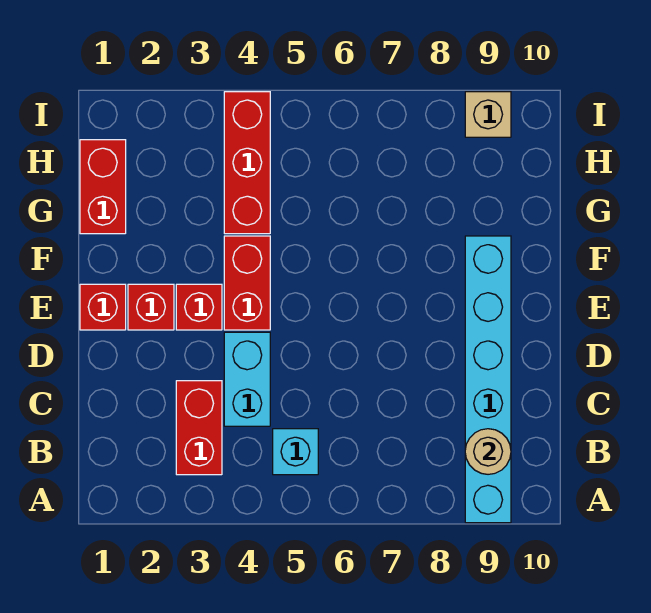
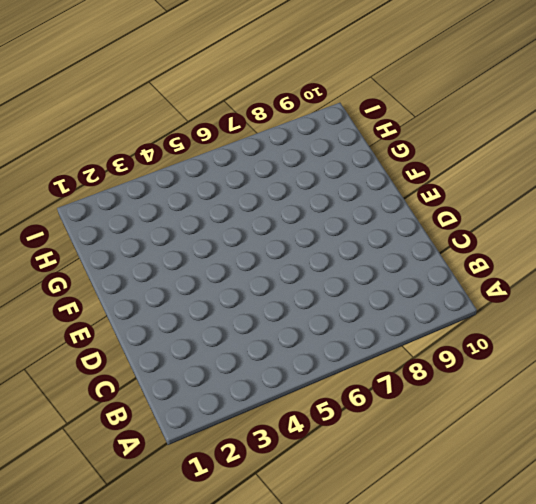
none -> cyan brick A9:F9 level 1
none -> red brick B3:C3 level 1
none -> cyan brick B5 level 1

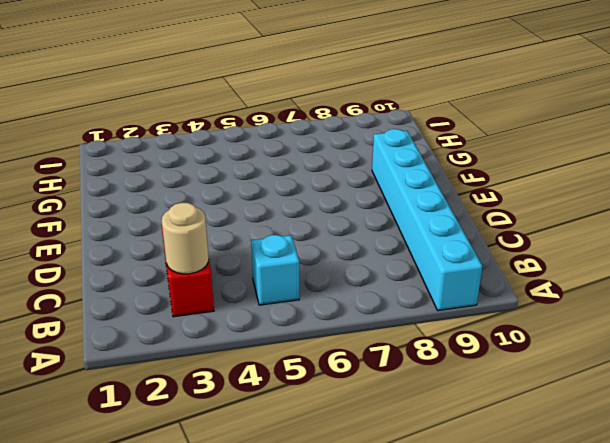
tan round brick B3 level 2 -> tan round brick B9 level 2
none -> cyan brick C4:D4 level 1
none -> red brick E1 level 1
none -> red brick E2 level 1

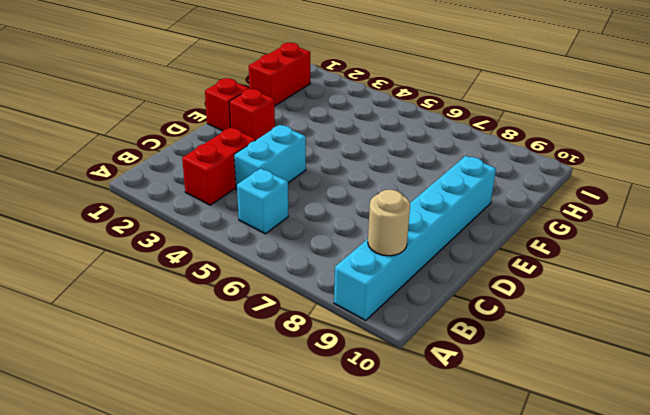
none -> red brick E3 level 1
none -> red brick E4:F4 level 1
none -> red brick G4:I4 level 1

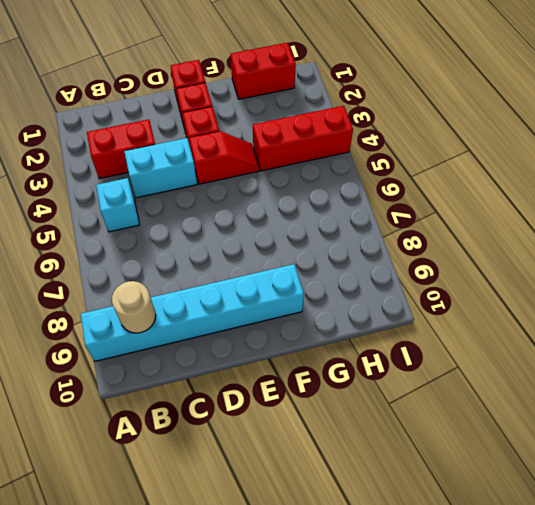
red slope E4:F4 level 1 top E -> red brick E4:F4 level 1
none -> tan brick I9 level 1

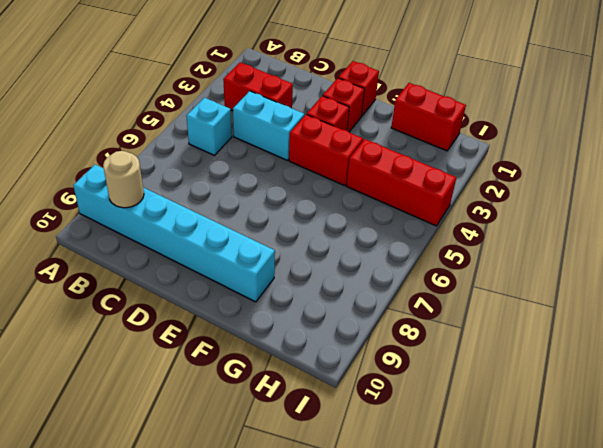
none -> tan brick I9 level 1

